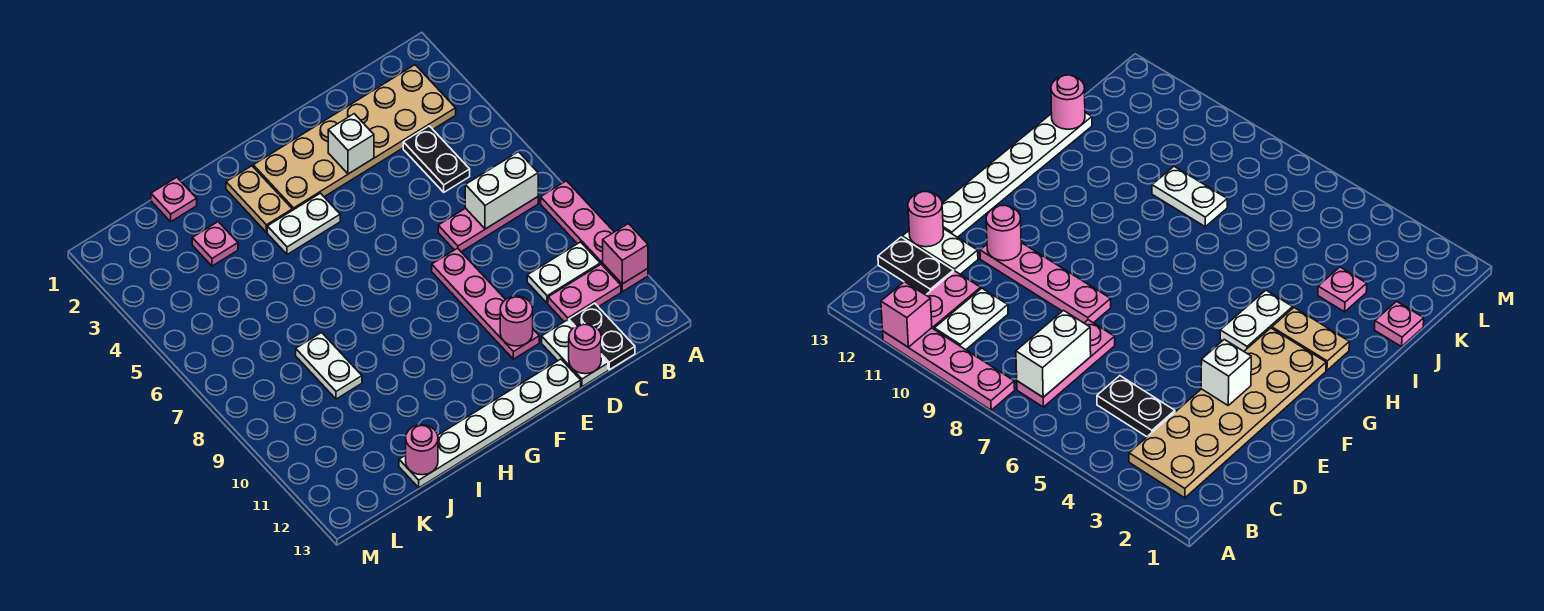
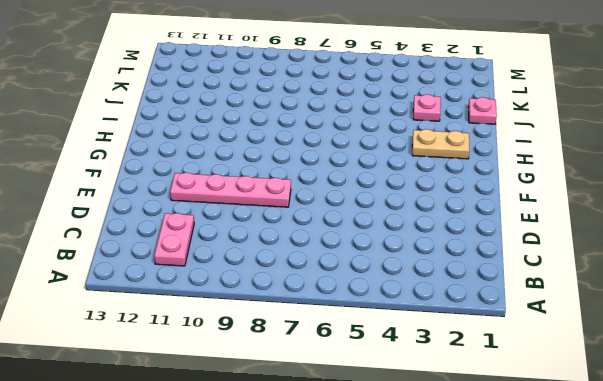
none -> pink plate A8:A11 level 1
none -> tan plate B2:G3 level 1
none -> pink plate B7:D7 level 1

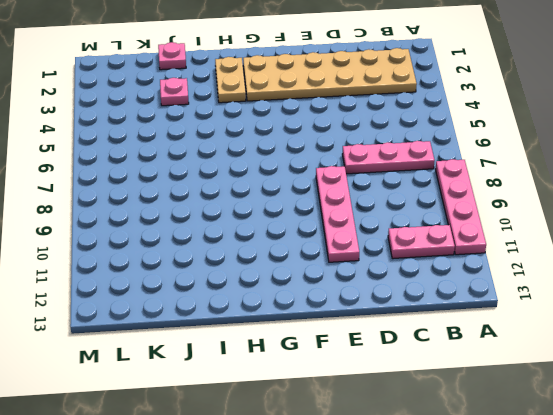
none -> white plate B10:C10 level 1
none -> black plate C4:C5 level 1
none -> black plate C12:C13 level 1

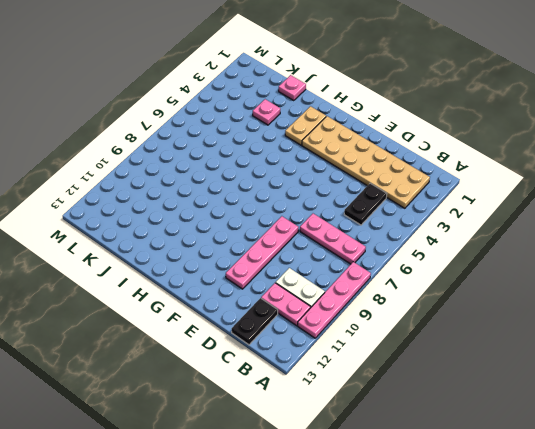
none -> white plate D12:D13 level 1
none -> white plate E13:J13 level 1
none -> white plate G4:H4 level 1

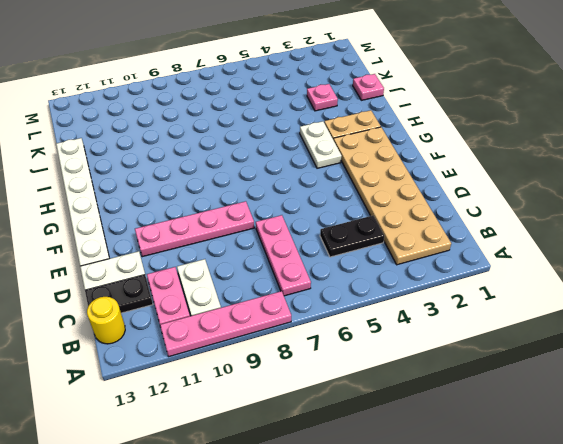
yellow round brick B13 level 1 -> none
none -> white plate J8:J9 level 1
none -> pink brick A11 level 2
none -> white brick B7:C7 level 2

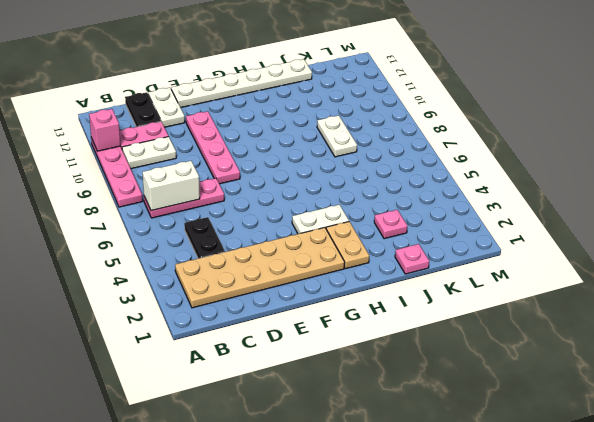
none -> pink round brick D13 level 2
none -> white brick E3 level 2
none -> pink round brick E11 level 2

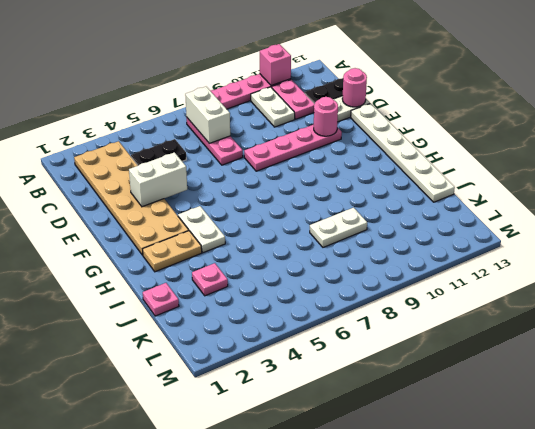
white brick E3:E4 level 2 -> white brick E3 level 2
none -> pink round brick J13 level 2

